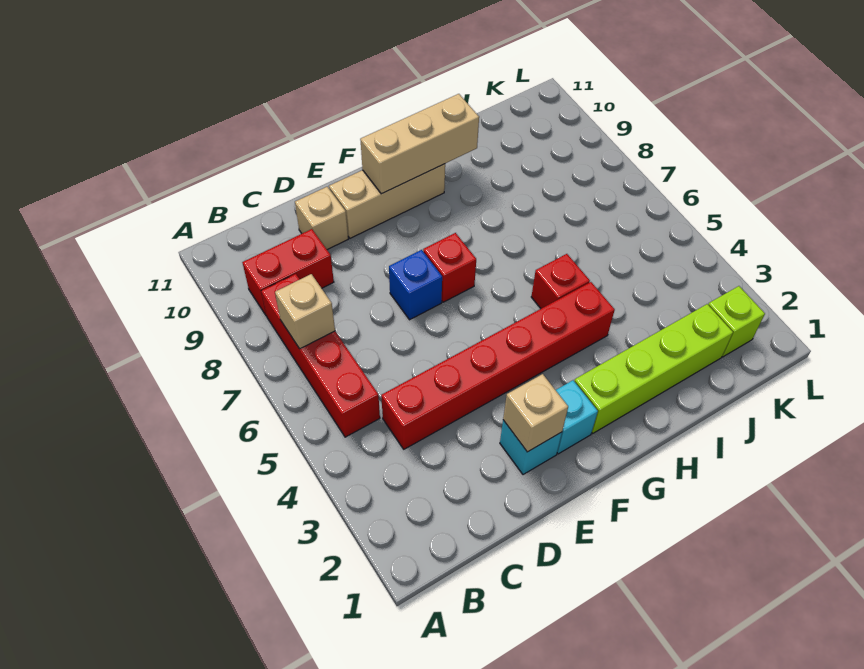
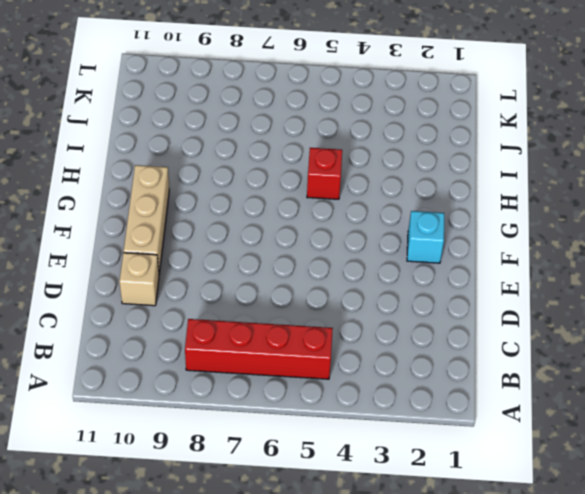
none -> red brick B9:C9 level 1
none -> red brick C4:H4 level 1
none -> cyan brick E2 level 1

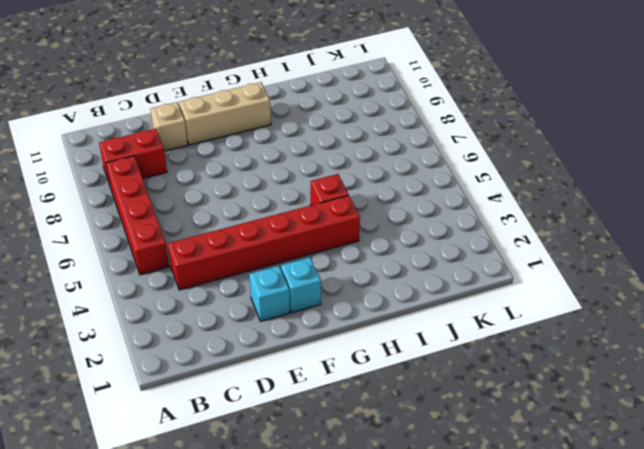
none -> blue brick E7 level 1
none -> red brick F7 level 1
none -> lime brick G2:J2 level 1

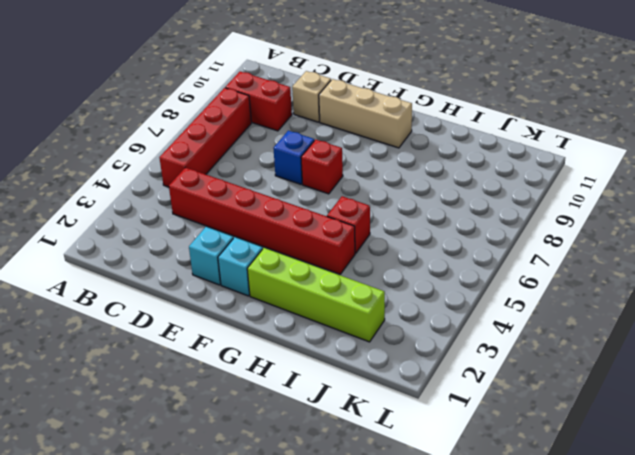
none -> lime brick K2 level 1
none -> tan brick B7 level 2
none -> tan brick E2 level 2

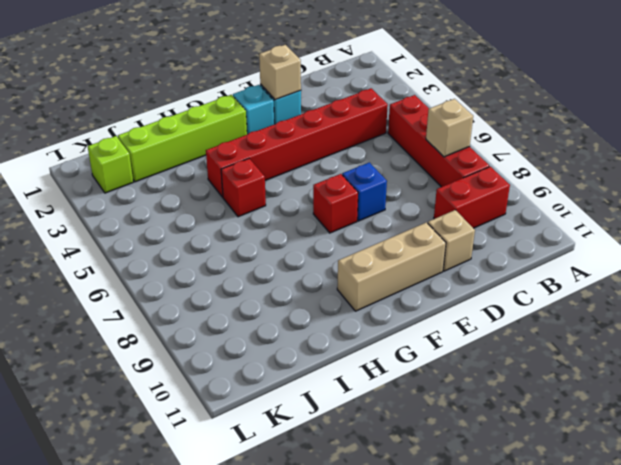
none -> tan brick F10:H10 level 2

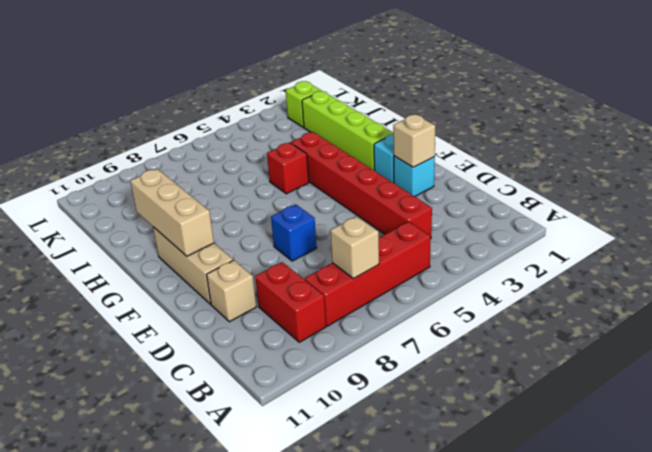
none -> red brick F7 level 1

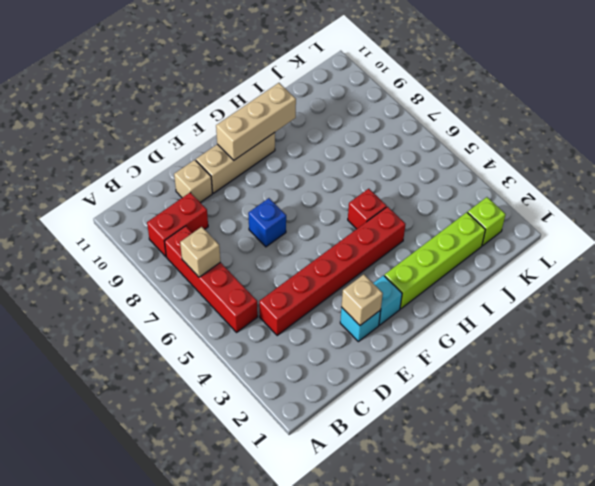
none -> red brick F7 level 1

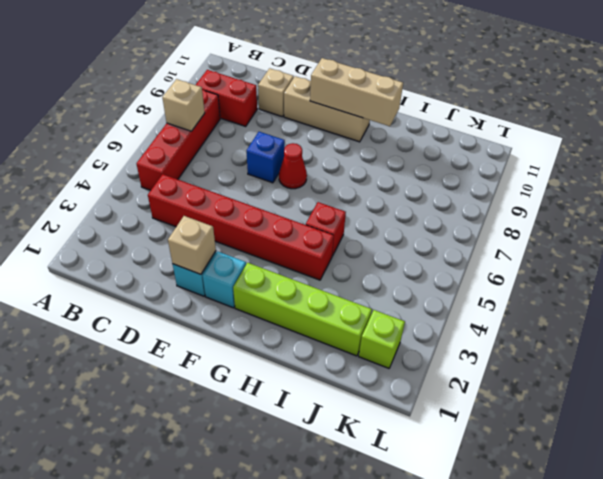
red cone F7 level 1 -> red brick F7 level 1

